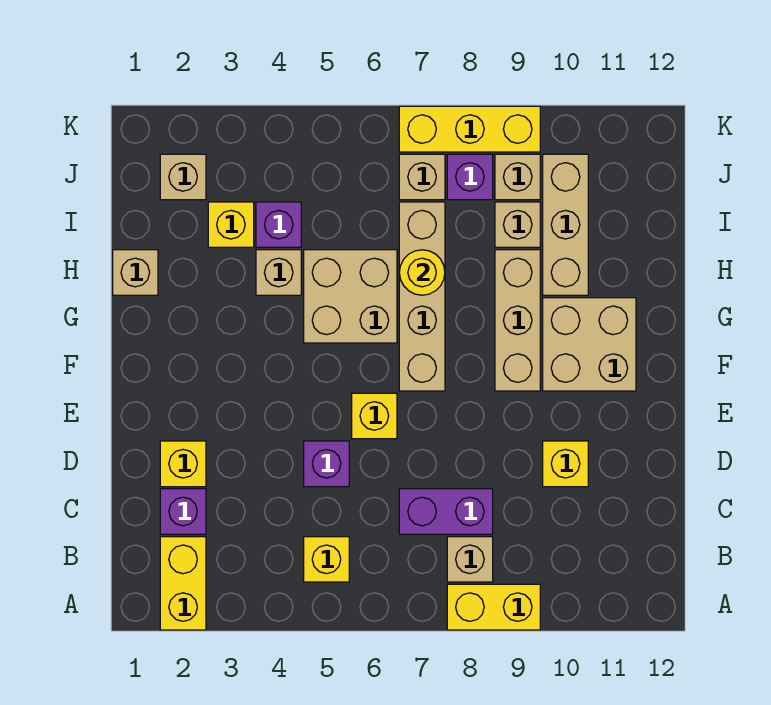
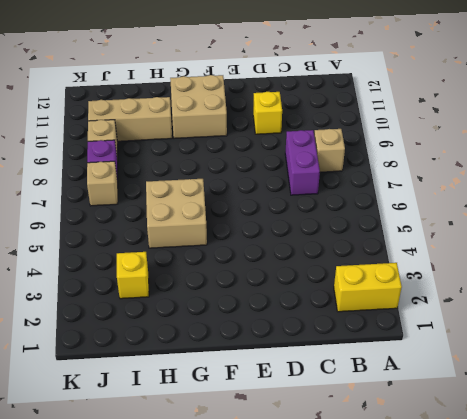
none -> yellow brick A8:A9 level 1
none -> yellow brick B5 level 1
none -> purple brick C2 level 1

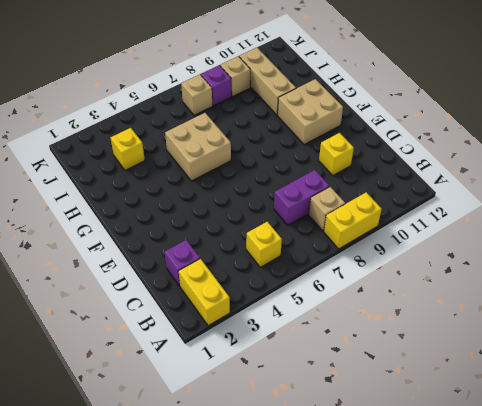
none -> yellow brick D2 level 1
none -> purple brick D5 level 1
none -> yellow brick E6 level 1

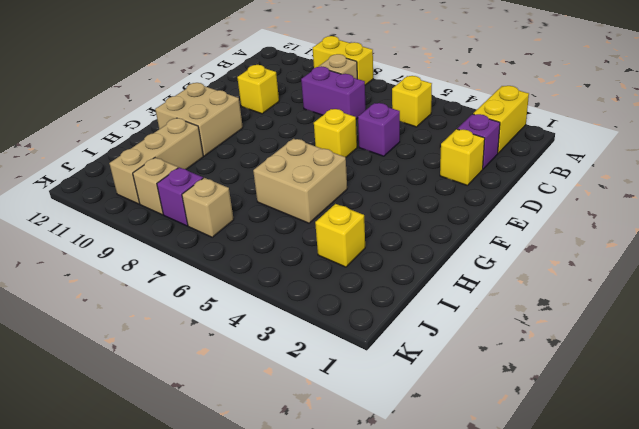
none -> tan brick F7:I7 level 1
none -> tan brick F9:H9 level 1
none -> tan brick H1 level 1

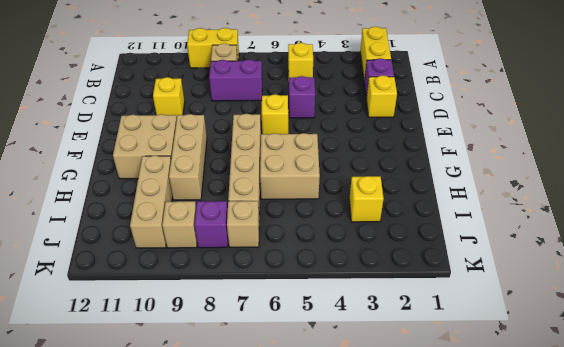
none -> tan brick H1 level 1
none -> tan brick H4 level 1
none -> purple brick I4 level 1

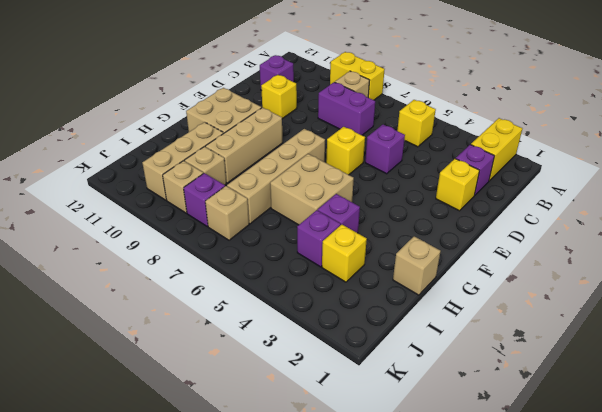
purple brick C11 level 1 -> none
purple brick H4 level 1 -> tan brick H4 level 1
none -> tan brick J2 level 1
none -> yellow brick K7:K9 level 1
none -> yellow round brick H7 level 2

